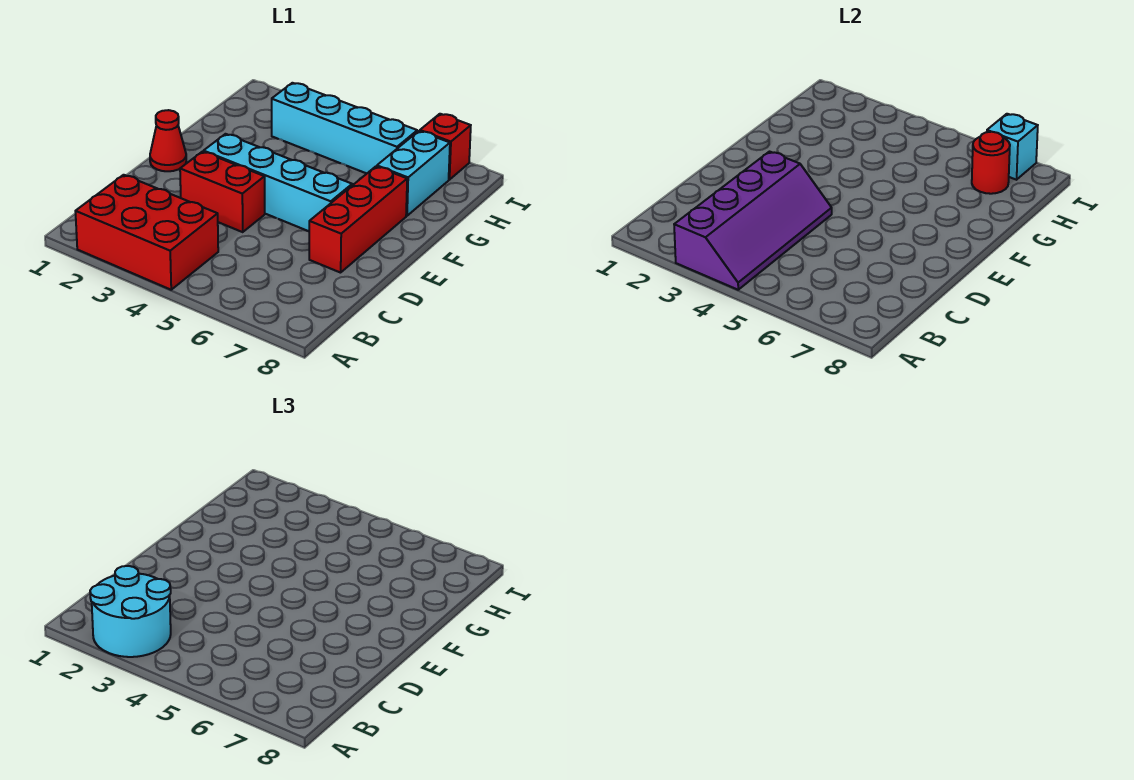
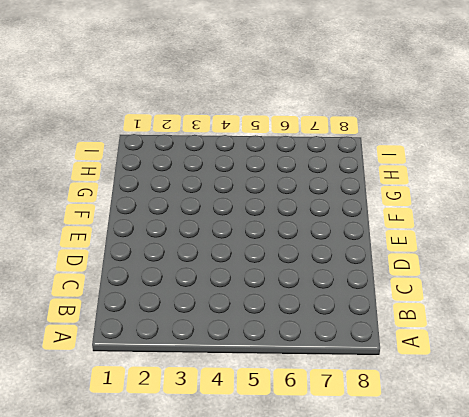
none -> red brick A2:B4 level 1
none -> red brick D3:D4 level 1
none -> red brick D7:F7 level 1

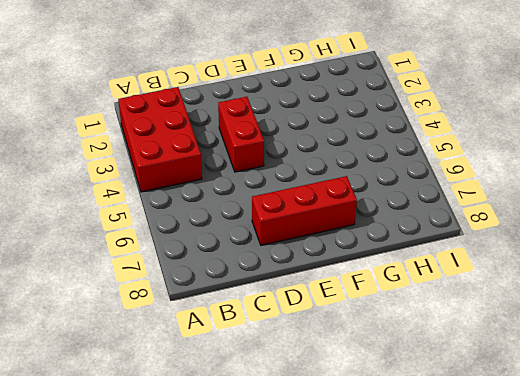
none -> red cone E1 level 1
none -> cyan brick E3:E6 level 1
none -> cyan brick G7:H7 level 1

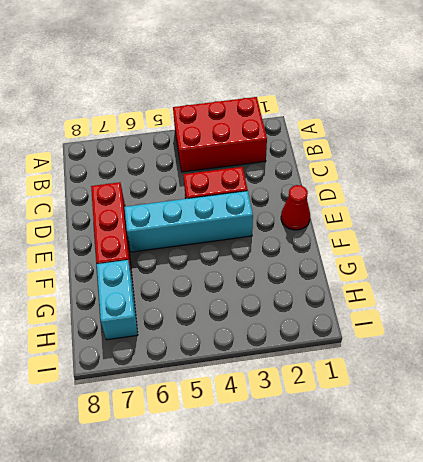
none -> cyan brick H3:H6 level 1
none -> red brick I7 level 1
none -> purple slope A3:D4 level 2 top 3

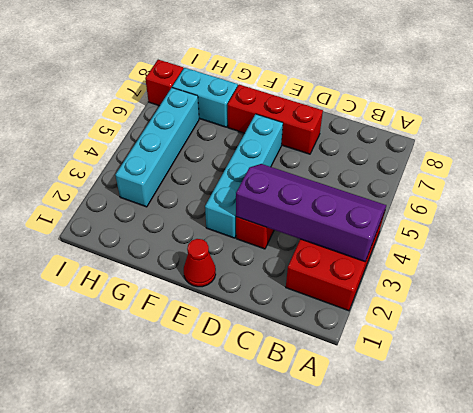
none -> red round brick H7 level 2
none -> cyan brick I7 level 2
none -> cyan round brick A2:B3 level 3

